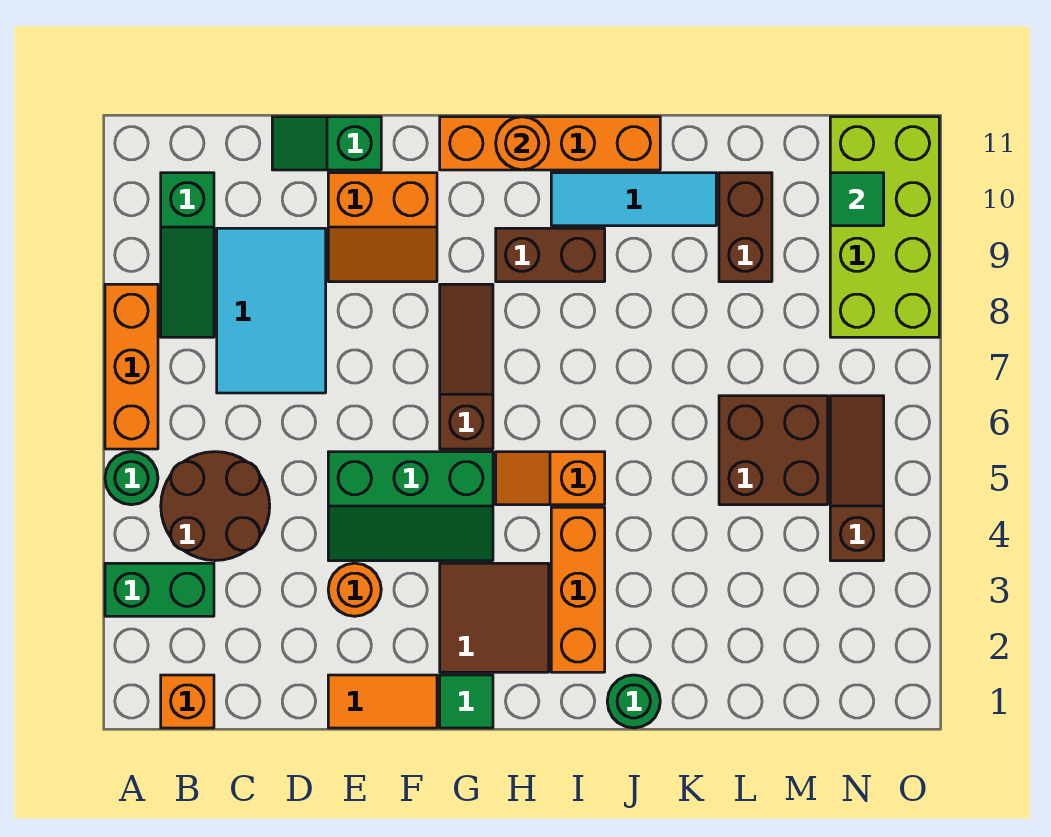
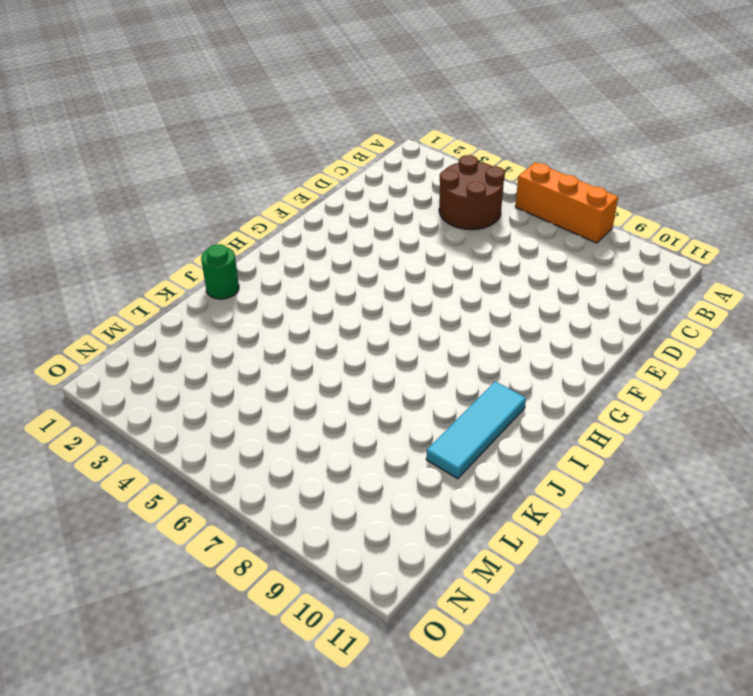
none -> green brick A3:B3 level 1
none -> green round brick A5 level 1
none -> orange brick B1 level 1

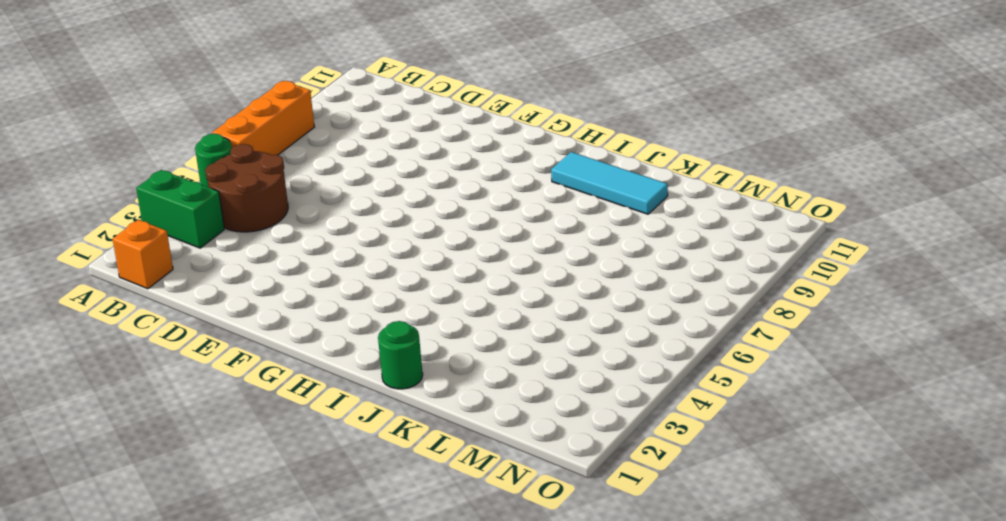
none -> green slope B8:B10 level 1 top 10
none -> cyan tile C7:D9 level 1
none -> green slope D11:E11 level 1 top E

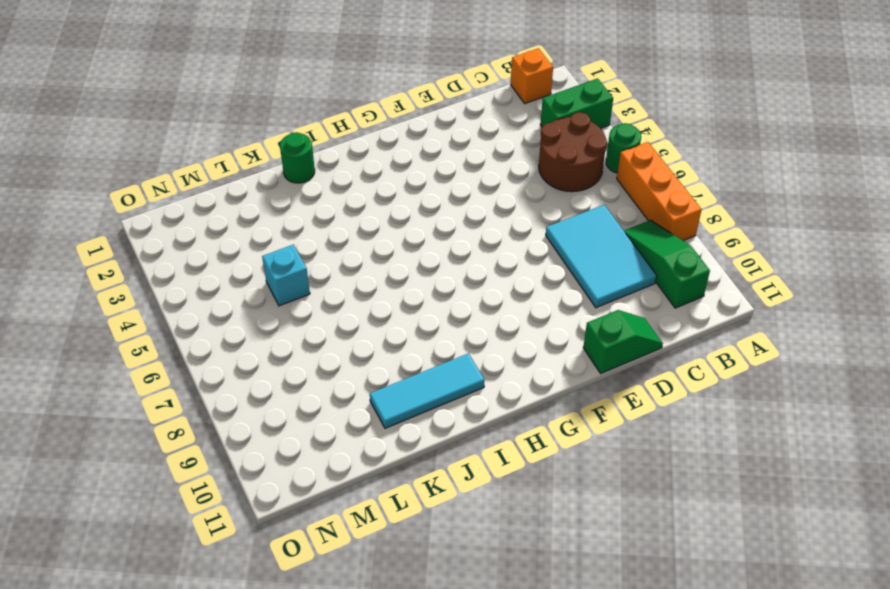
cyan brick L5 level 1 -> brown brick L5:M6 level 1
none -> orange tile E1:F1 level 1
none -> orange round brick E3 level 1
none -> green slope E4:G5 level 1 top 5

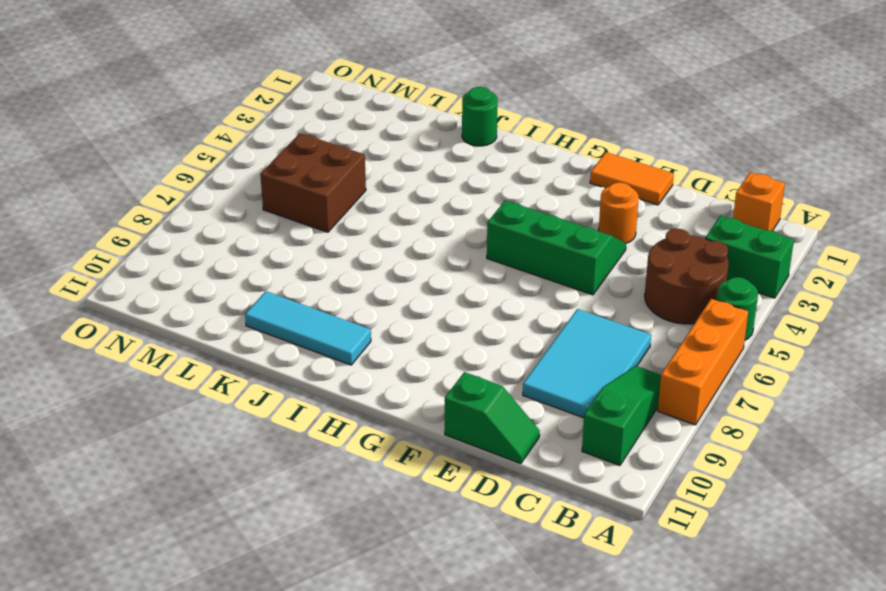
none -> orange slope E9:F10 level 1 top 10
none -> green tile G1 level 1
none -> brown tile G2:H3 level 1

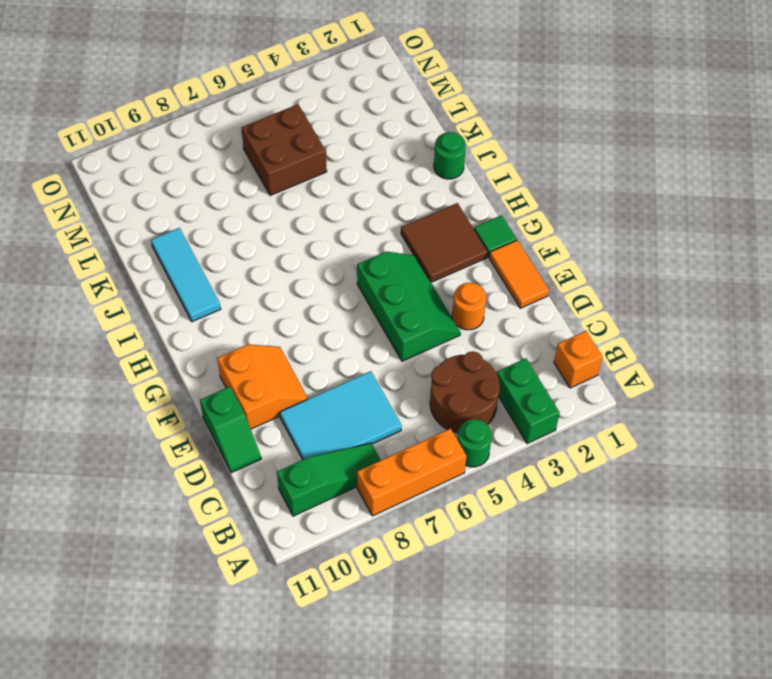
none -> brown slope G6:G8 level 1 top 6
none -> orange brick G11:J11 level 1
none -> orange slope H5:I5 level 1 top I

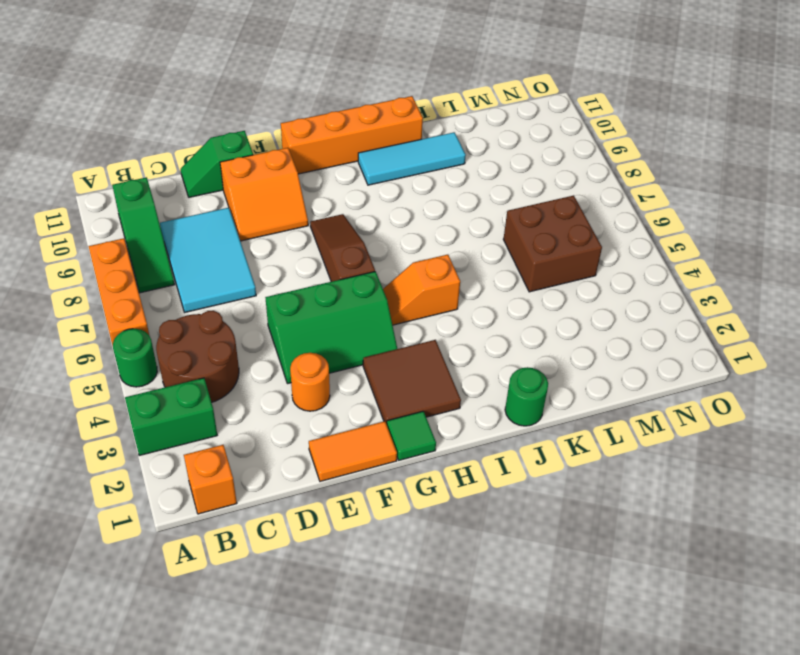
none -> brown brick H9:I9 level 1
none -> orange brick I2:I4 level 1
none -> brown brick L9:L10 level 1

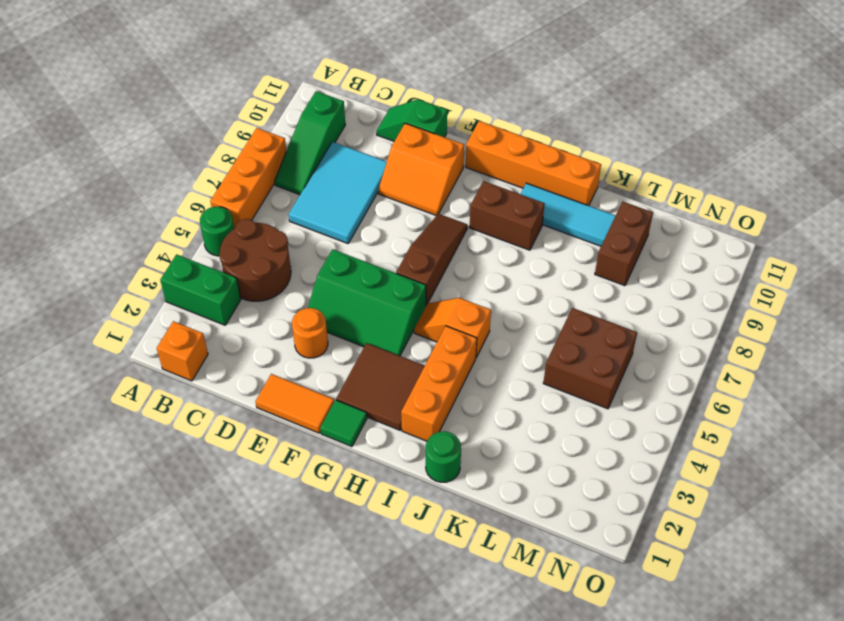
none -> brown slope N4:N6 level 1 top 4
none -> lime brick N8:O11 level 1
none -> orange round brick H11 level 2

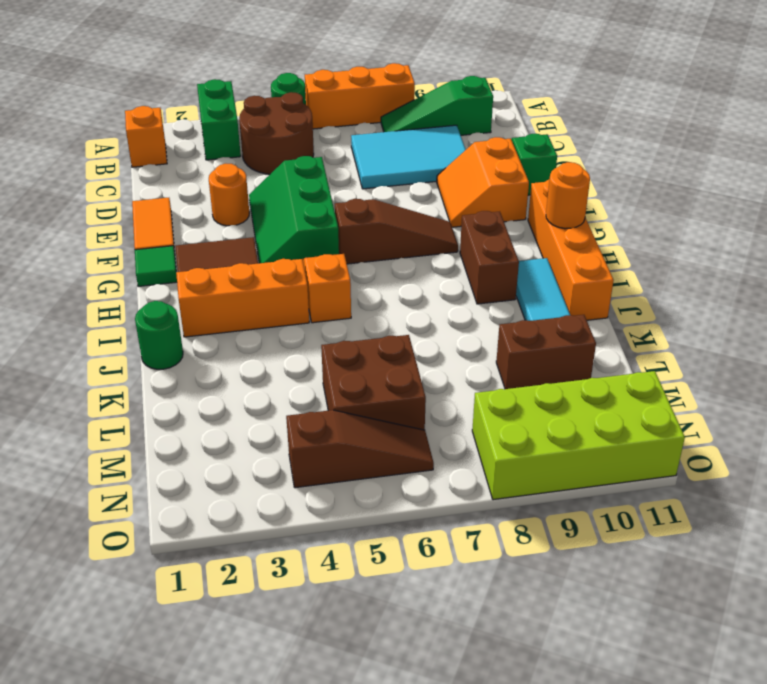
none -> green tile N10 level 2

